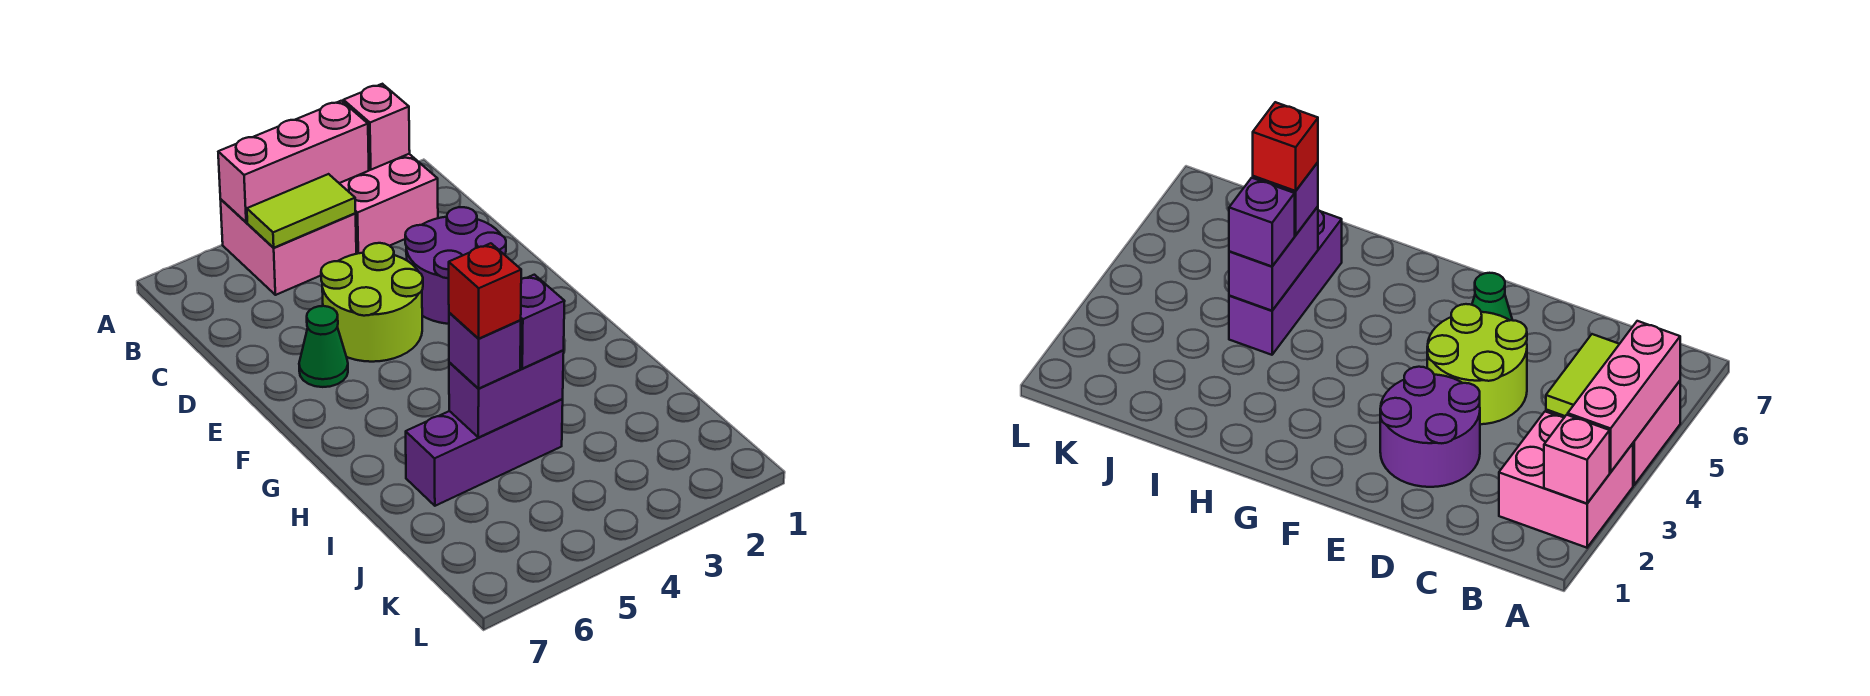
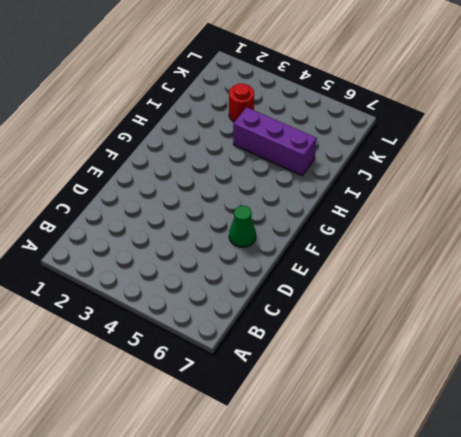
red round brick J3 level 1 -> none
none -> pink brick A2:B3 level 1
none -> pink brick A4:B5 level 1
none -> purple round brick D2:E3 level 1

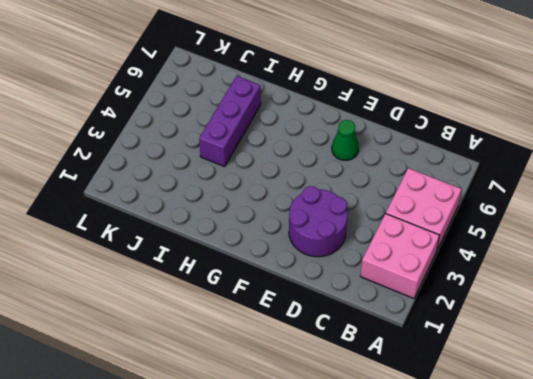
none -> lime round brick D4:E5 level 1
none -> pink brick A2 level 2
none -> pink brick A3:A5 level 2

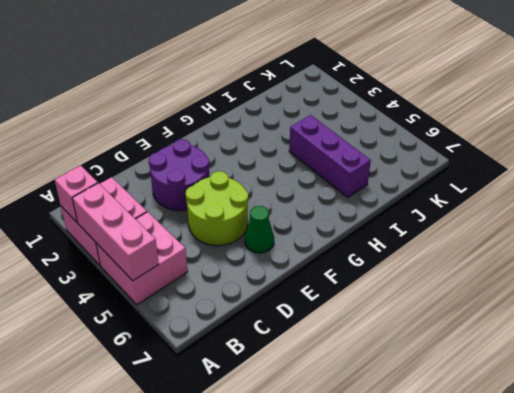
none -> lime tile B4:B5 level 2
none -> purple brick I4:I5 level 2
none -> purple brick I4 level 3

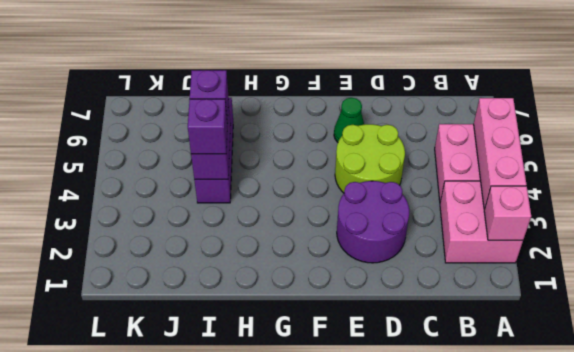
none -> lime tile B4:B5 level 2
none -> red brick I5 level 4

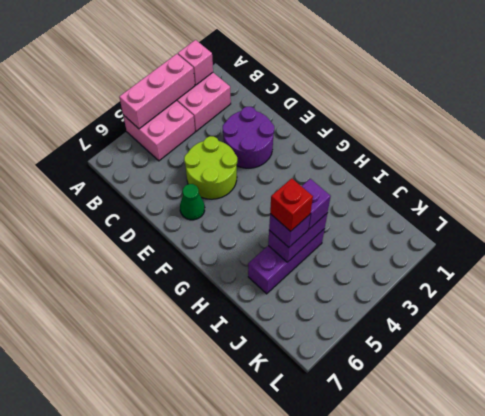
none -> lime tile B4:B5 level 2

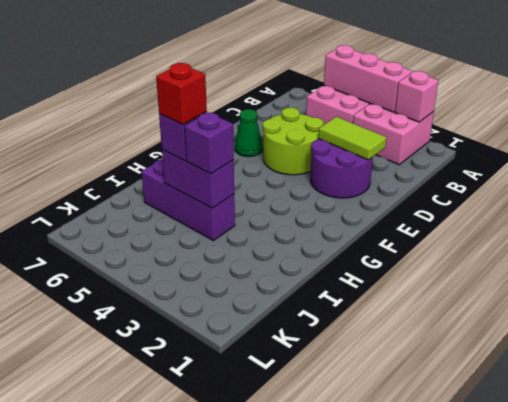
lime tile D2:D3 level 2 -> lime tile B4:B5 level 2

